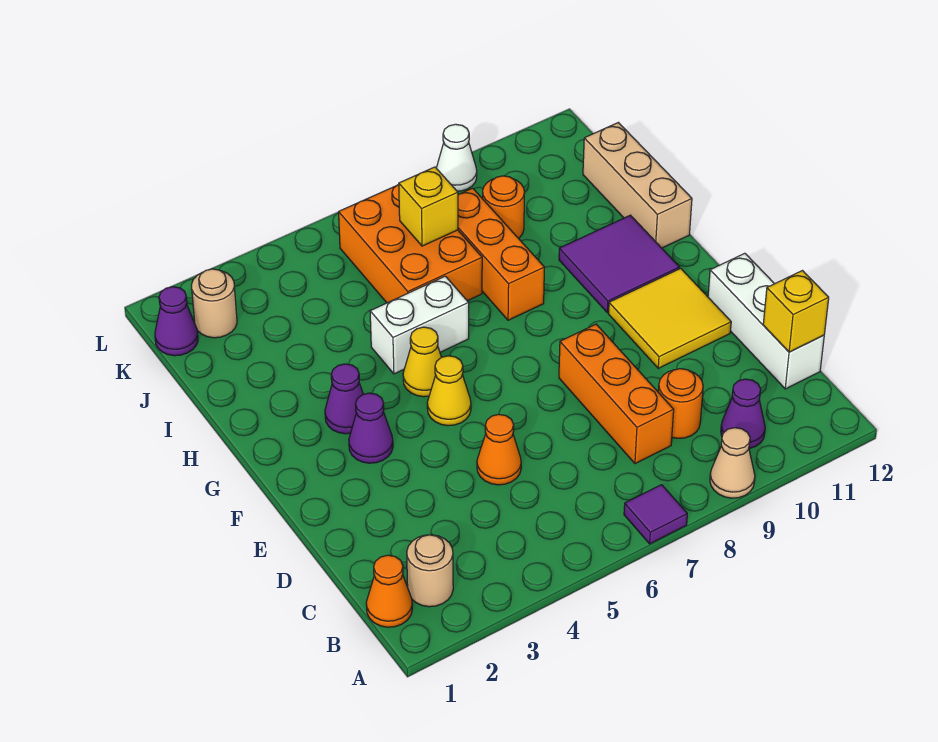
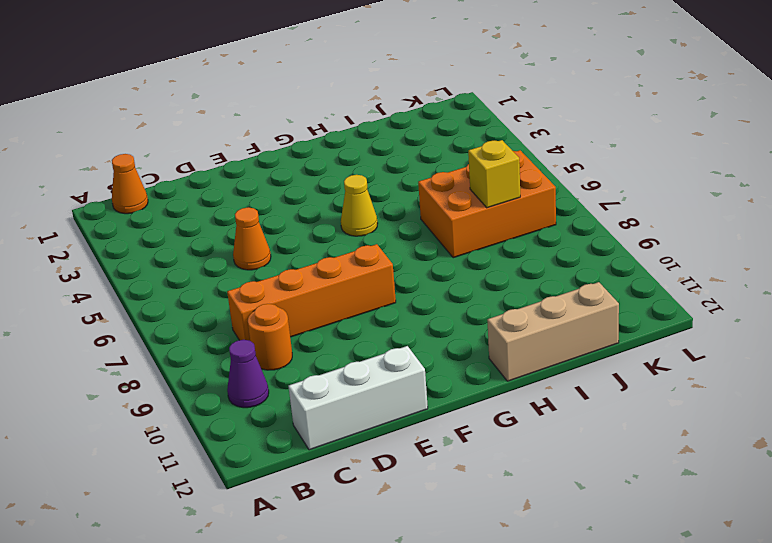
orange brick C8:F8 level 1 -> orange brick C8:E8 level 1
none -> purple tile A7 level 1
none -> tan cone A9 level 1
none -> tan round brick B2 level 1

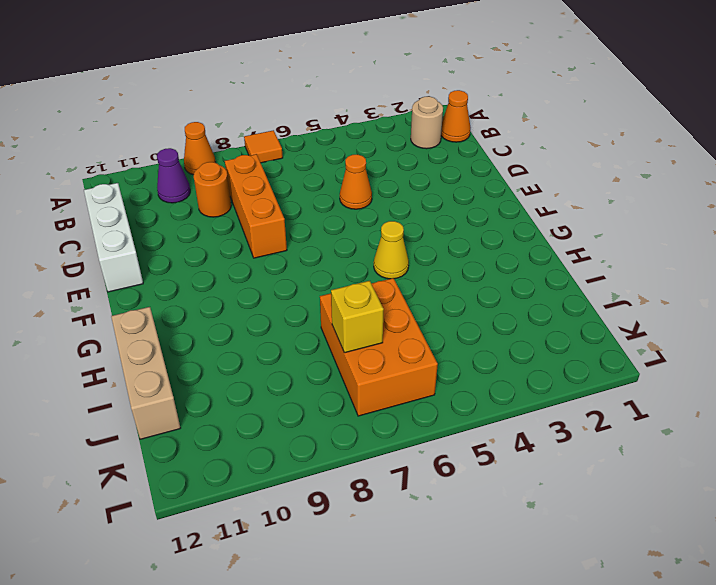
orange tile A7 level 1 -> purple tile A7 level 1
orange cone A9 level 1 -> tan cone A9 level 1
none -> yellow tile E10:F11 level 1
none -> purple cone F3 level 1
none -> yellow cone F5 level 1

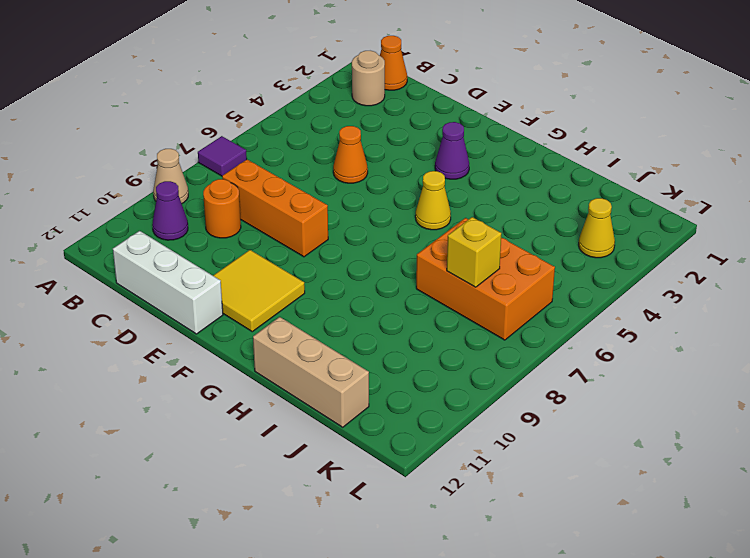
yellow cone K3 level 1 -> yellow cone F5 level 1
none -> purple cone G3 level 1
none -> purple tile G10:H11 level 1
none -> white brick H5:H6 level 1

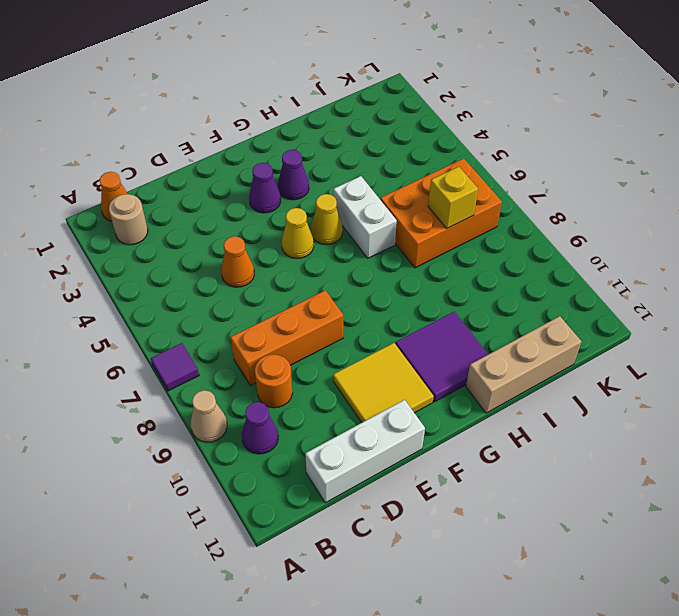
none -> orange brick H8:J8 level 1
none -> orange round brick J9 level 1
none -> purple cone K1 level 1

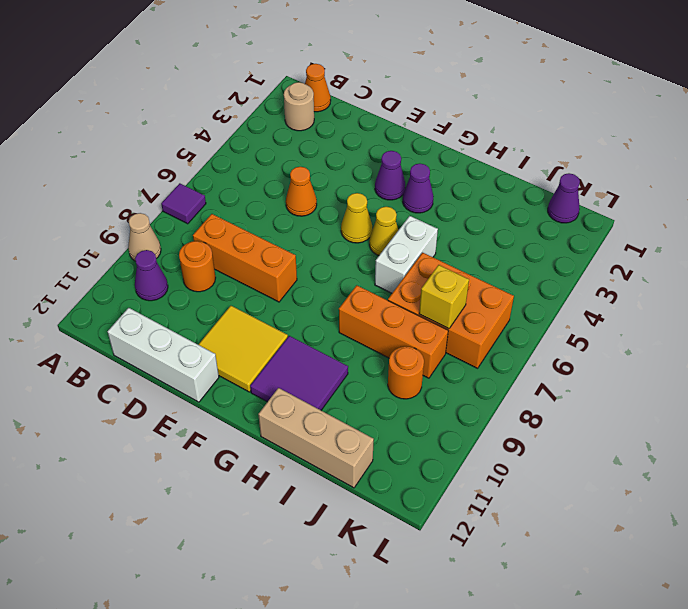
none -> tan round brick K2 level 1
none -> white cone L9 level 1
none -> yellow brick C12 level 2

